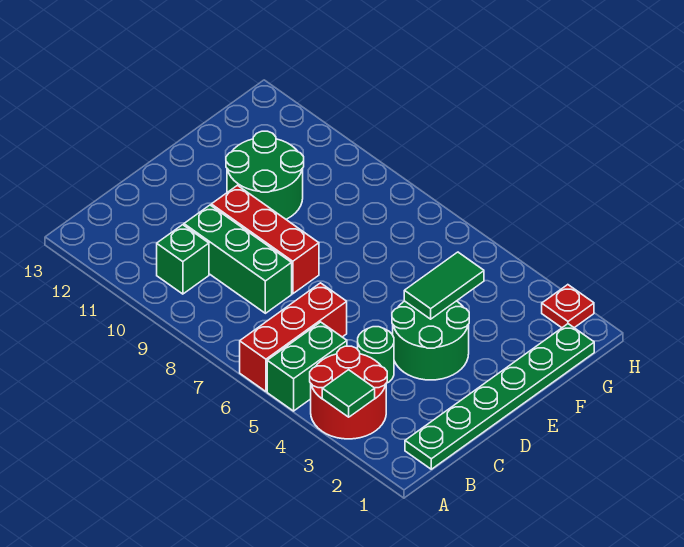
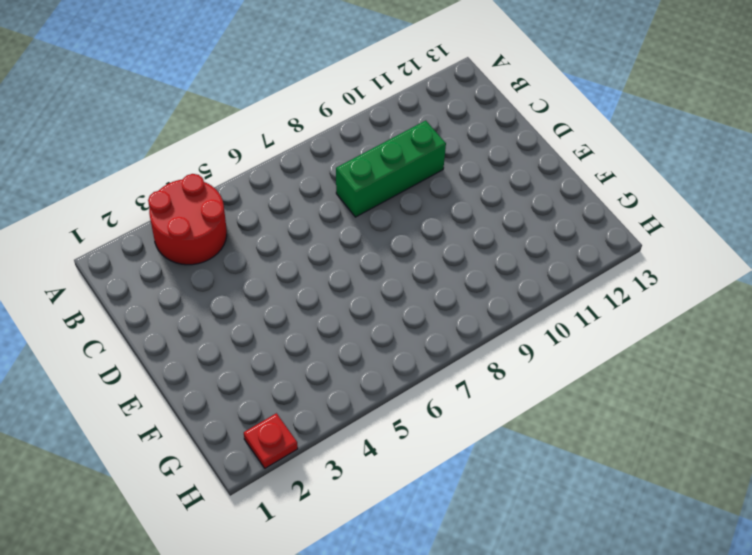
none -> green brick A5:B5 level 1
none -> red brick A6:C6 level 1
none -> green plate B1:G1 level 1

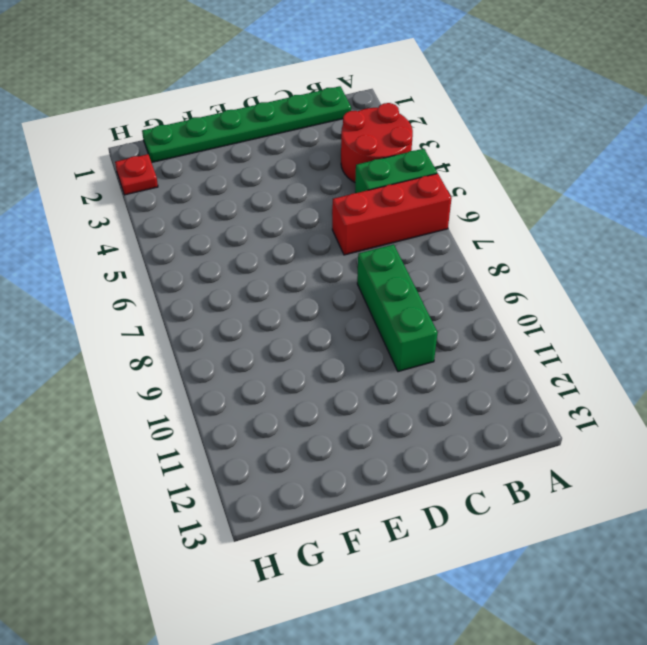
none -> green brick B10 level 1
none -> green round brick C4 level 1
none -> green round brick D3:E4 level 1

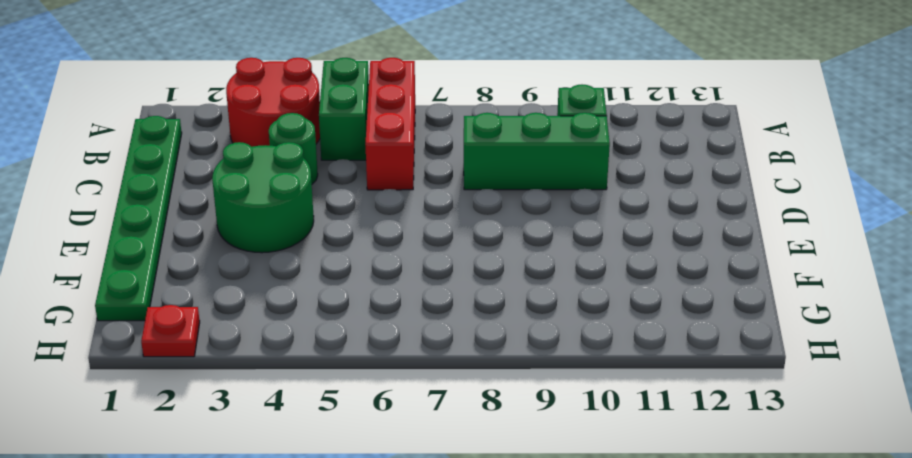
none -> red brick D8:D10 level 1
none -> green round brick E10:F11 level 1
none -> green tile A3 level 2

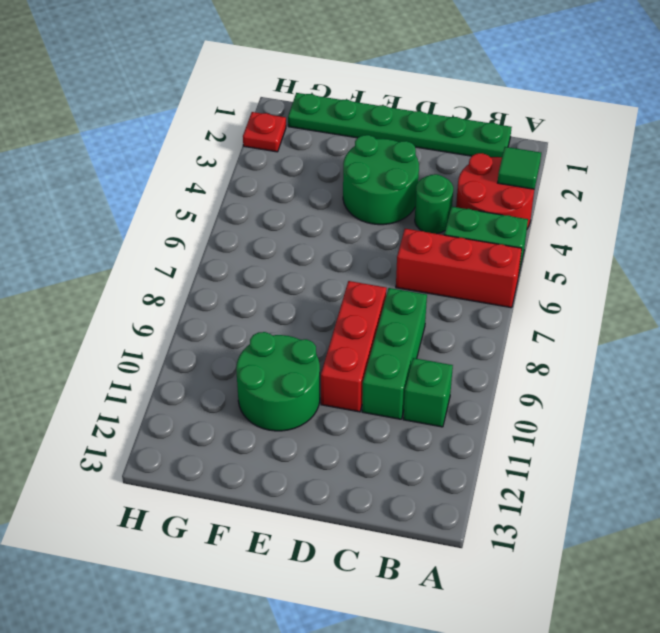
none -> green tile E4:F4 level 2

